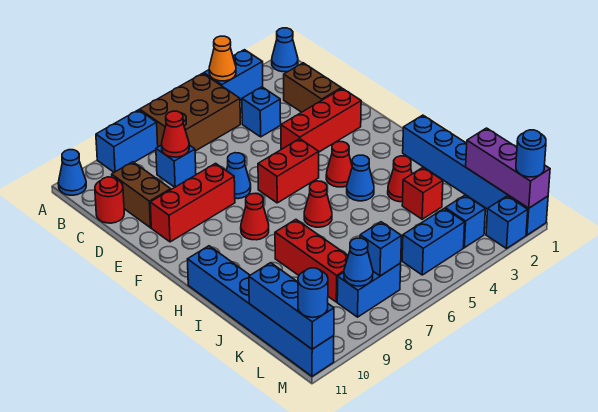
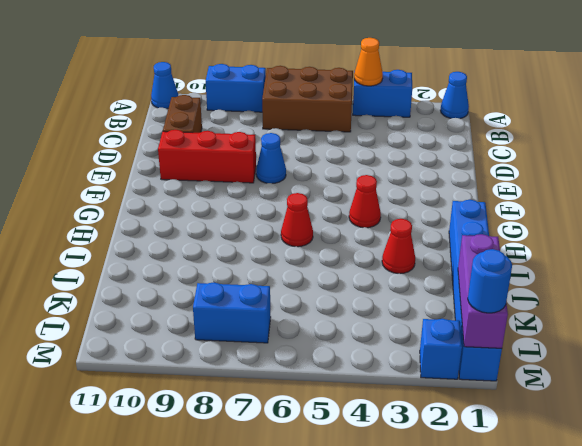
none -> brown brick C2:D2 level 1
none -> blue brick C4 level 1
none -> blue brick C8 level 1
none -> red round brick C11 level 1

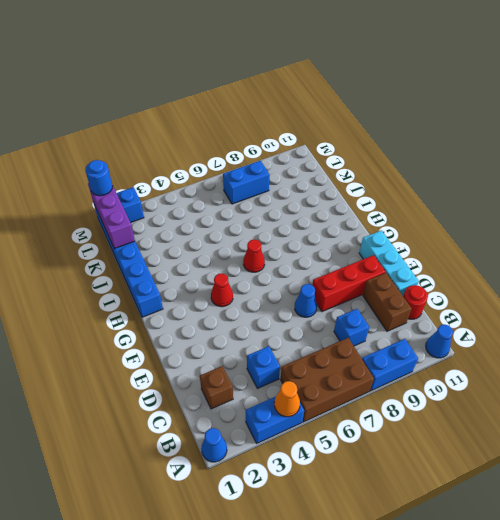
brown brick C2 level 1 -> brown brick C2:D2 level 1
cyan brick D11:F11 level 1 -> none
none -> red brick E2:E4 level 1
none -> red brick F5:F6 level 1
none -> red cone G8 level 1
none -> blue cone H4 level 1

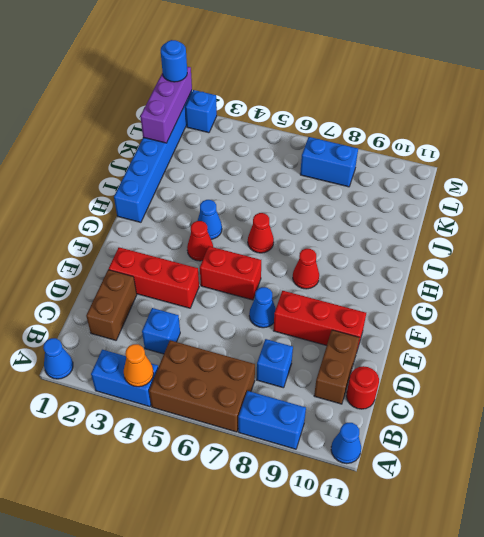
none -> blue brick H11:M11 level 1
none -> red cone I3 level 1
none -> red brick I8:K8 level 1
none -> red brick J3 level 1

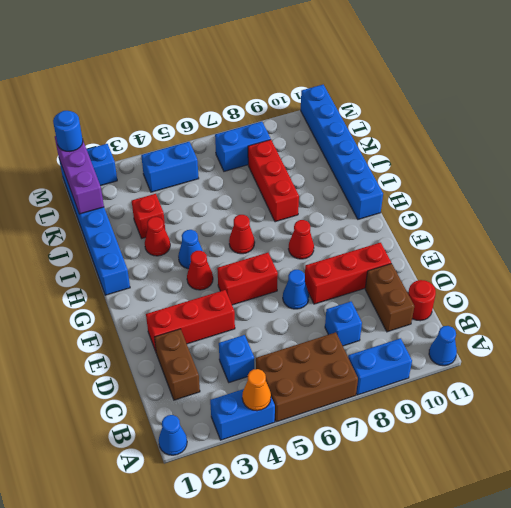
none -> blue brick L3 level 1
none -> red cone C8 level 2
none -> blue brick K11:M11 level 2
none -> blue brick L7 level 2

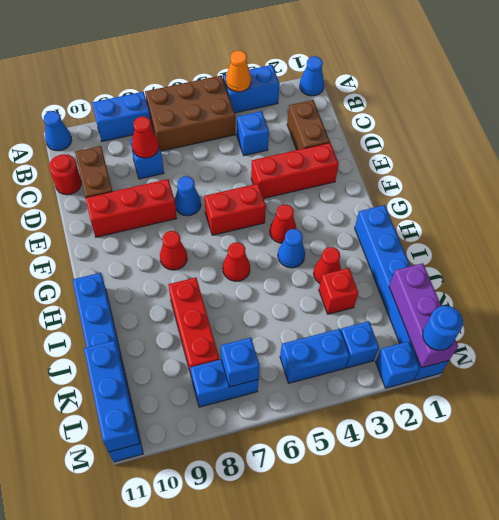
none -> blue cone L8 level 2
none -> blue round brick M11 level 3

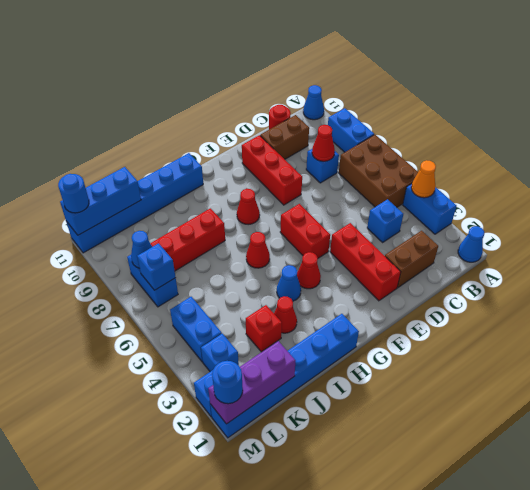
none -> blue cone E7 level 1

